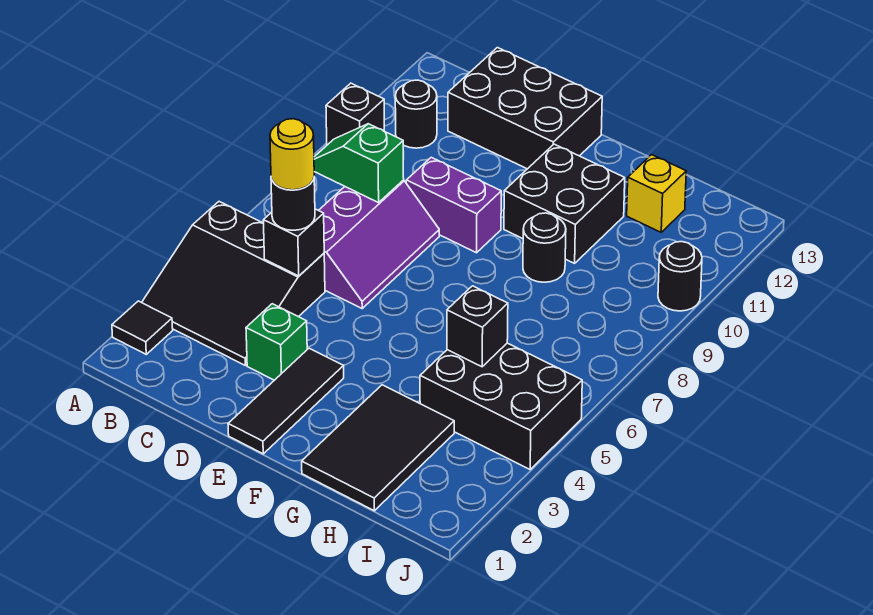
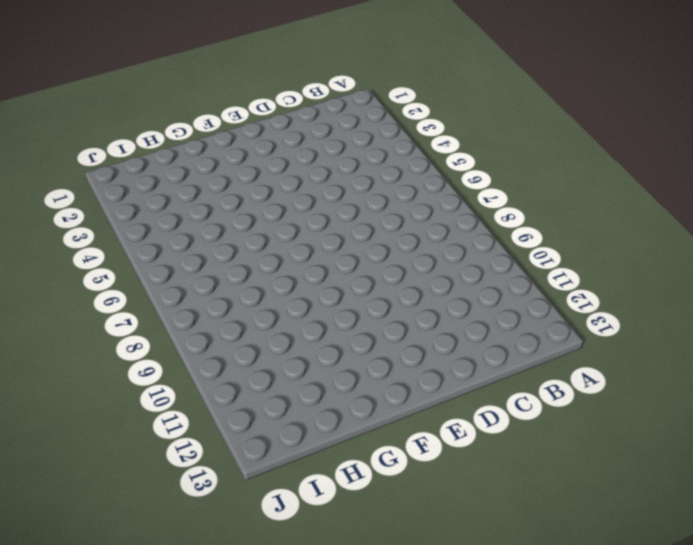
none -> black tile A2 level 1
none -> black slope A3:C5 level 1 top 5
none -> black brick A10 level 1

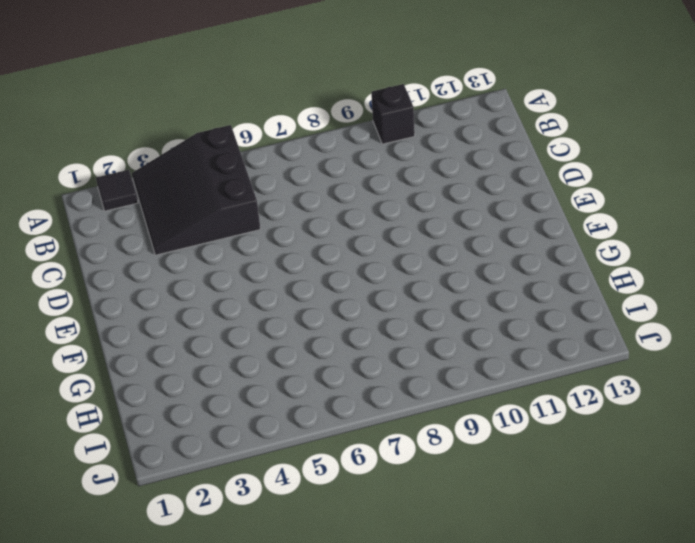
none -> black round brick B11 level 1
none -> purple slope C6:D8 level 1 top C
none -> black brick C12:E13 level 1

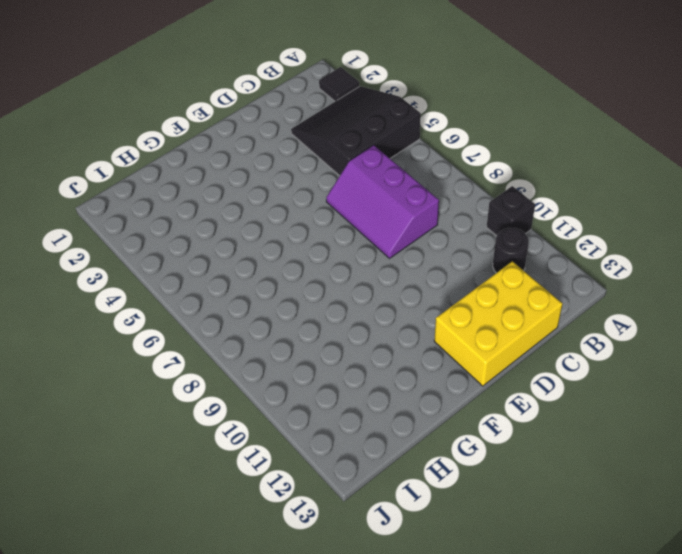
yellow brick C12:E13 level 1 -> black brick C12:E13 level 1
none -> green brick D3 level 1
none -> purple brick D9:E9 level 1
none -> black tile E1:E3 level 1

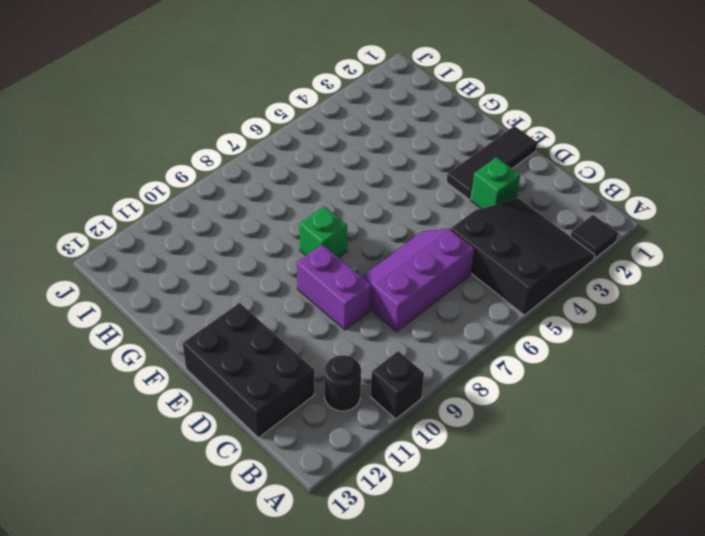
green brick F8 level 1 -> none
none -> black brick F10:G11 level 1
none -> black tile G1:H3 level 1
none -> black round brick G9 level 1

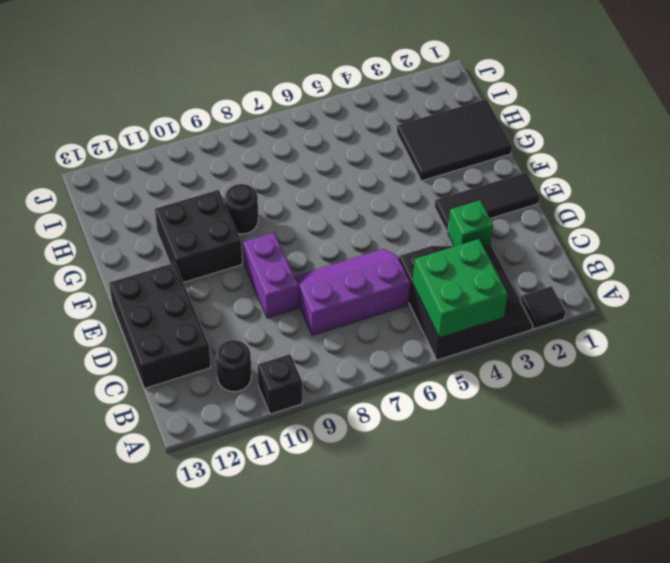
green brick A4:B5 level 2 -> none
none -> black brick H4:J5 level 1
none -> yellow brick H12 level 1
none -> black round brick J10 level 1

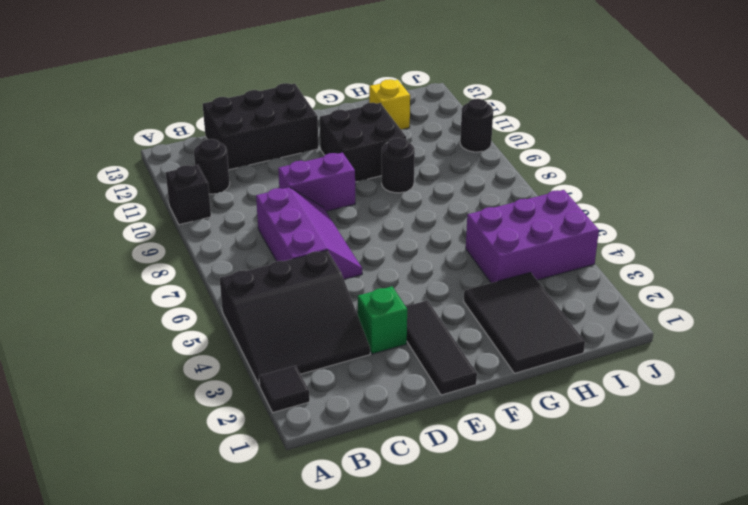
purple brick H4:J5 level 1 -> black brick H4:J5 level 1
none -> green slope B8:C8 level 2 top C
none -> black brick C5 level 2
none -> black brick H5 level 2

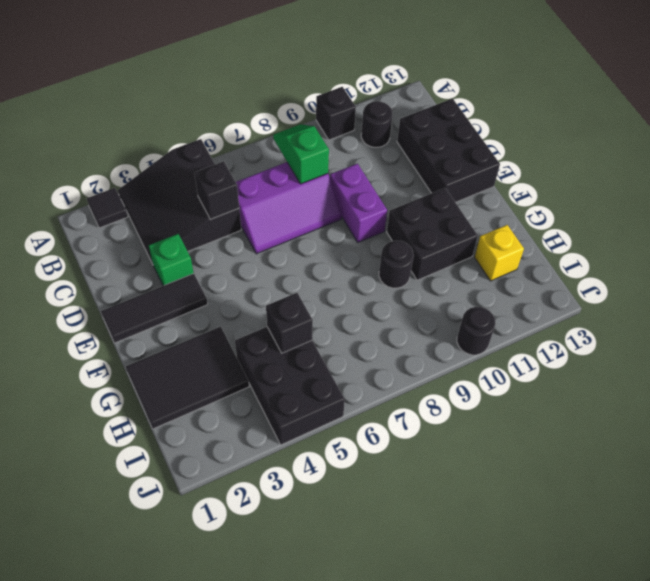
none -> black round brick C5 level 3
none -> yellow round brick C5 level 4

